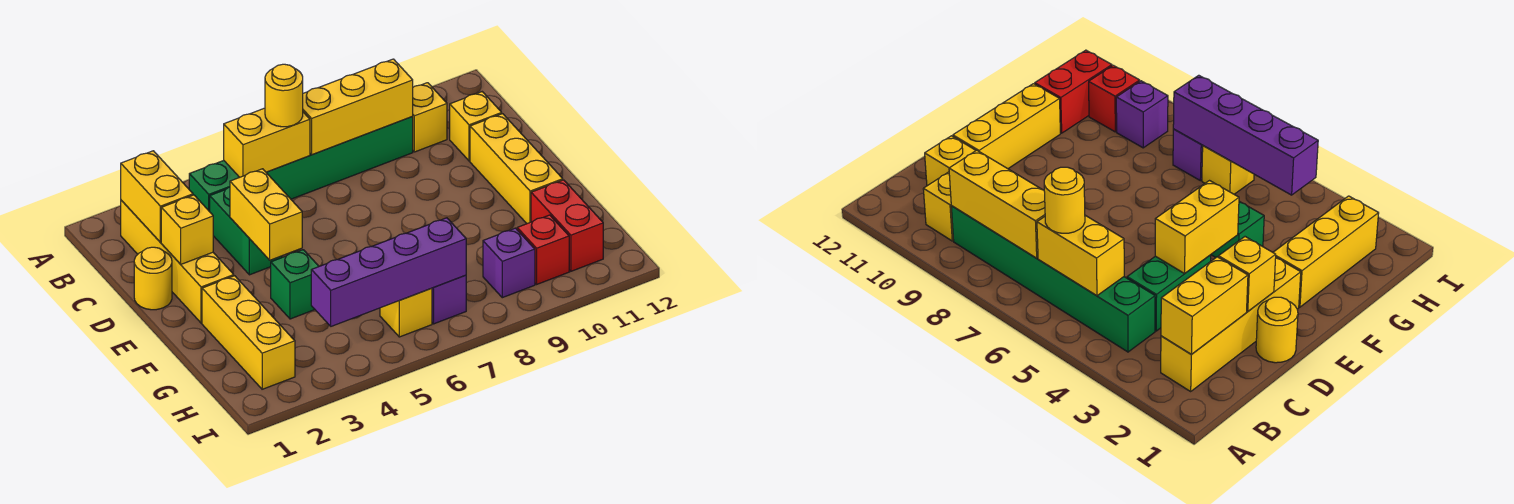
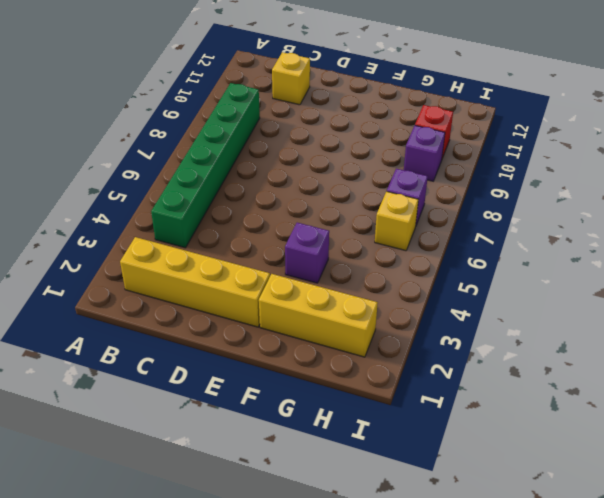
purple brick F4 level 1 -> green brick F4 level 1
none -> yellow brick B10 level 1
none -> green brick C4:D4 level 1
none -> yellow round brick D1 level 1

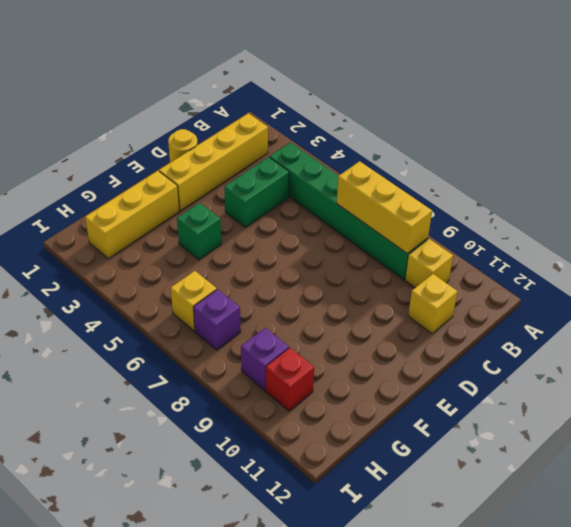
none -> yellow brick D11:F11 level 1
none -> red brick G11:H11 level 1
none -> yellow brick B2:C2 level 2

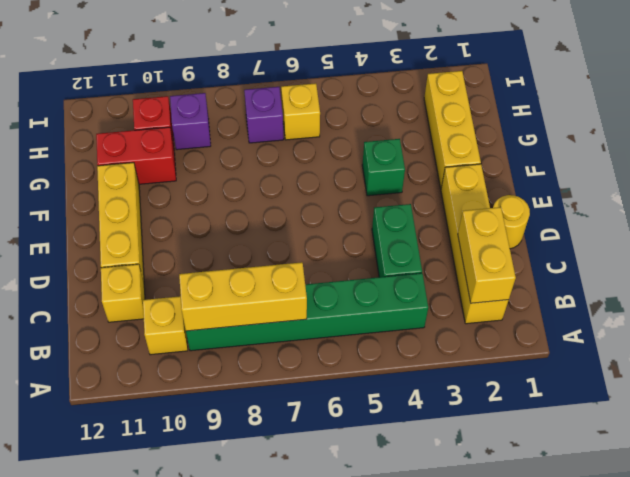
red brick G10:G11 level 1 -> red brick G11:H11 level 1
none -> yellow brick B5:B6 level 2
none -> yellow brick D2 level 2
none -> yellow brick D4:E4 level 2

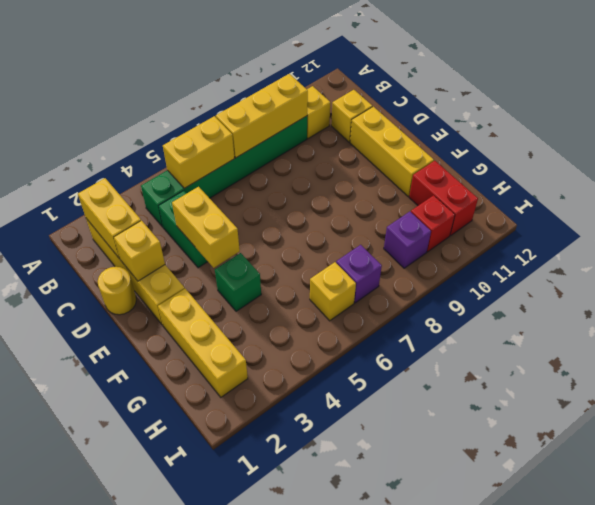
none -> purple brick H4:H7 level 2
none -> yellow round brick B6 level 3

